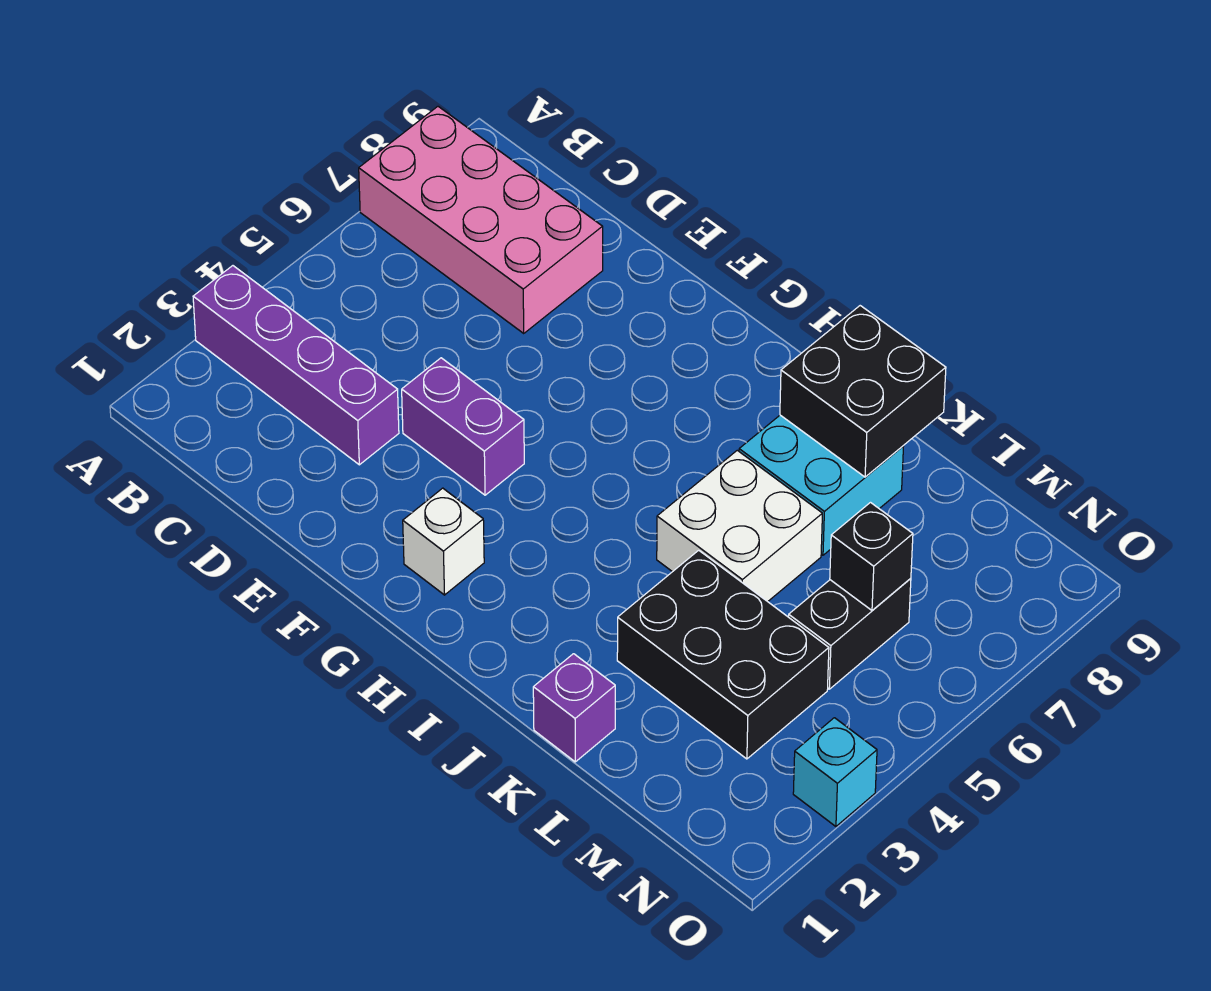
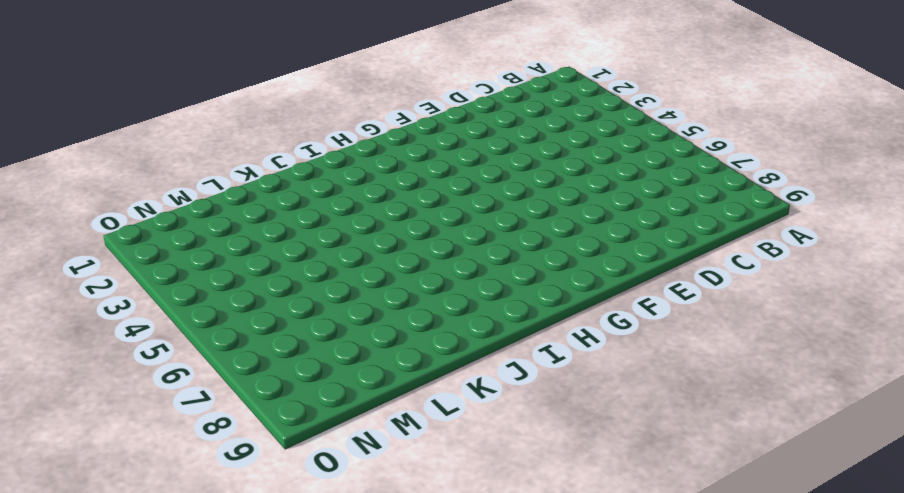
none -> purple brick A3:D3 level 1
none -> pink brick A7:D8 level 1
none -> purple brick E4:F4 level 1

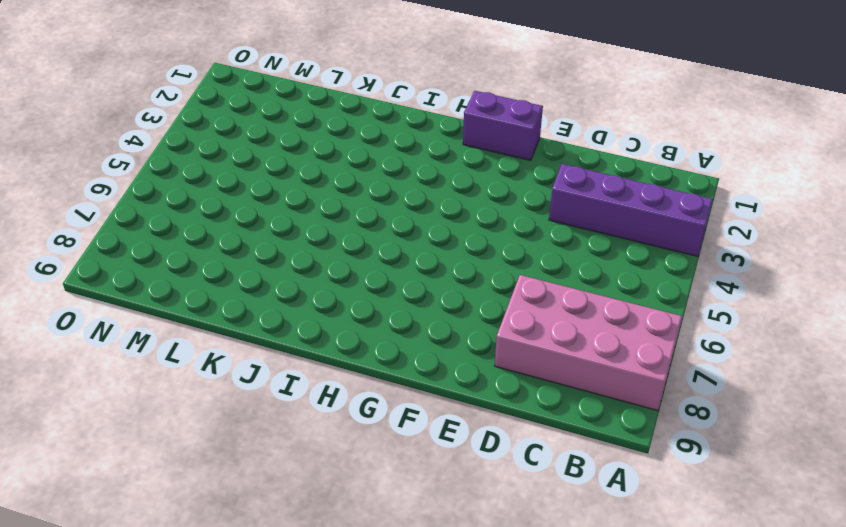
purple brick F1:G1 level 1 -> purple brick E4:F4 level 1
none -> white brick G2 level 1
none -> white brick J5:K6 level 1
none -> cyan brick J7:K8 level 1

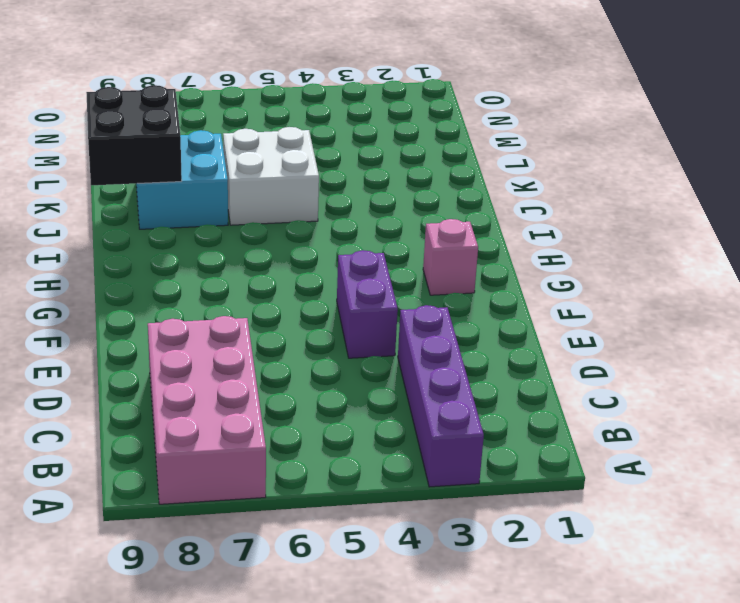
pink brick G2 level 1 -> white brick G2 level 1
none -> purple brick K1 level 1
none -> black brick K3:M4 level 1
none -> black brick M5:M6 level 1

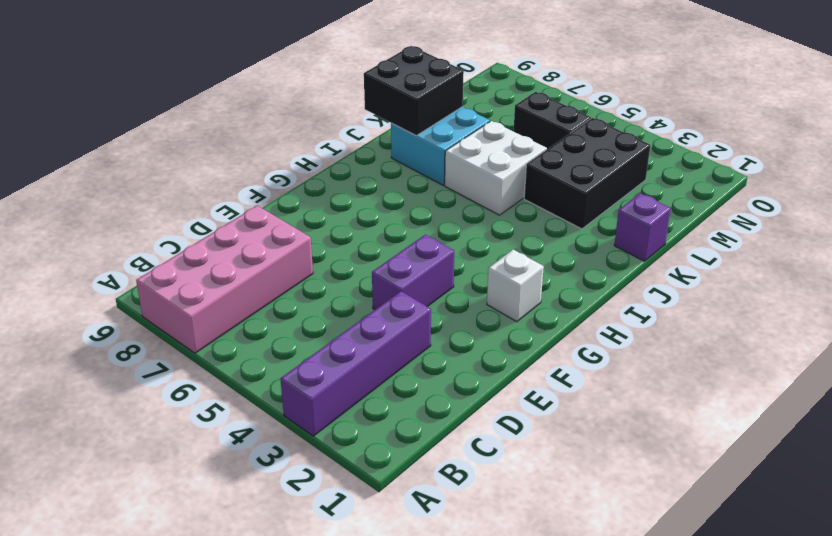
none -> cyan brick O3 level 1
none -> black brick M6 level 2

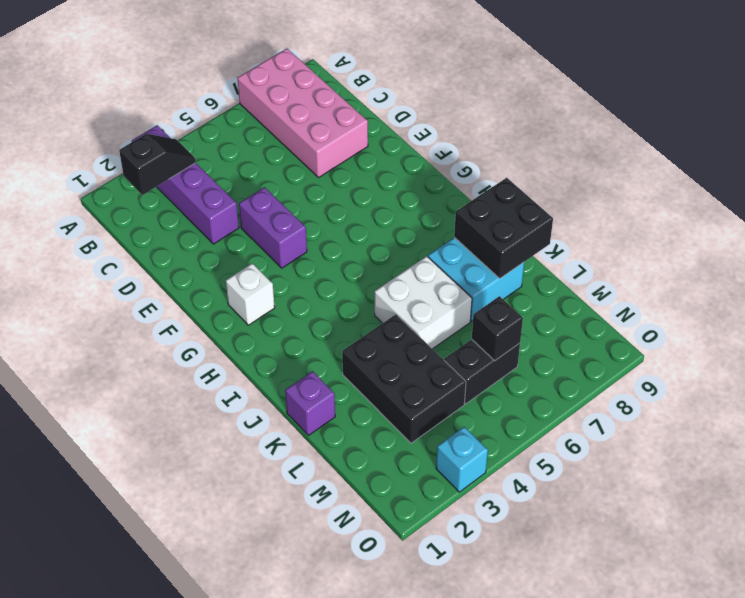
black slope B2:B3 level 2 top 2 -> none

